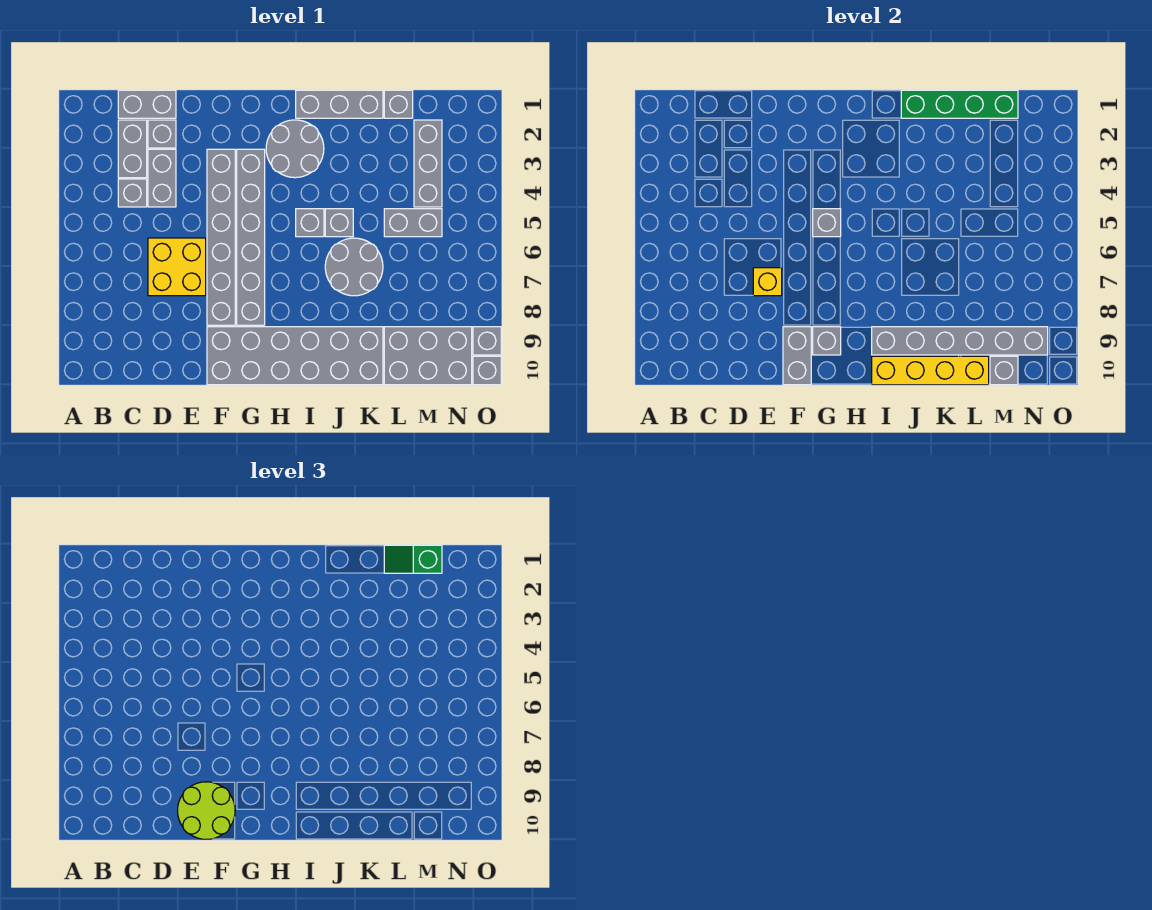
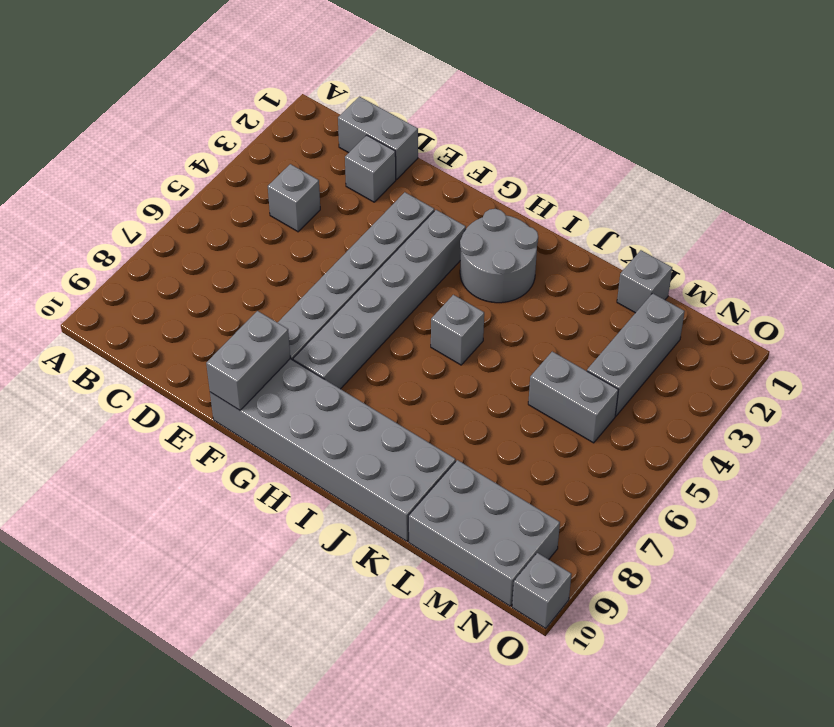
none -> grey brick C2:C3 level 1
none -> grey brick D3:D4 level 1
none -> yellow brick D6:E7 level 1
none -> grey brick I1:K1 level 1

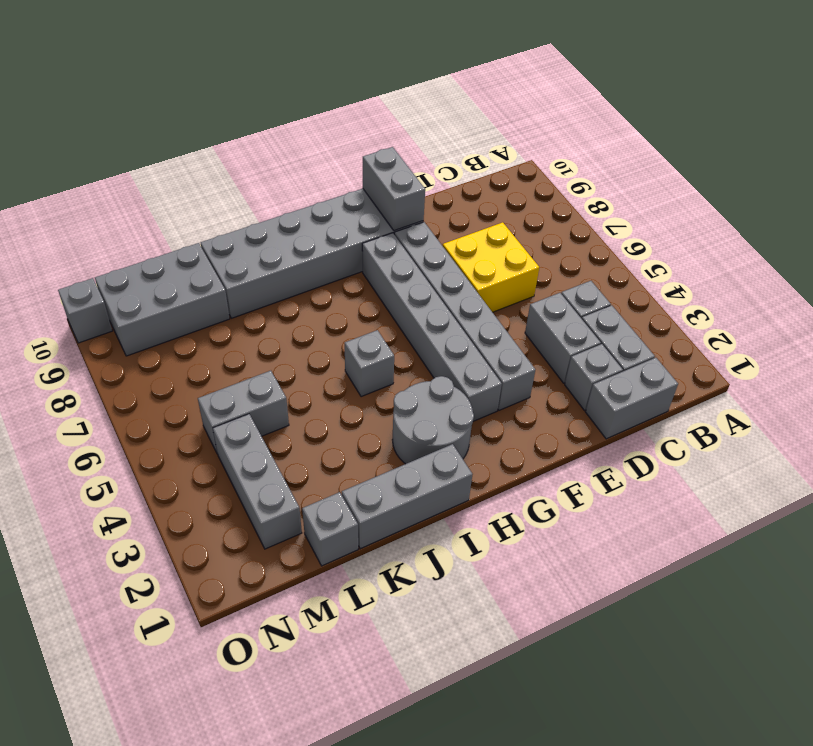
none -> grey brick J5 level 1
none -> grey round brick J6:K7 level 1
none -> grey brick O9 level 1
none -> yellow brick E7 level 2

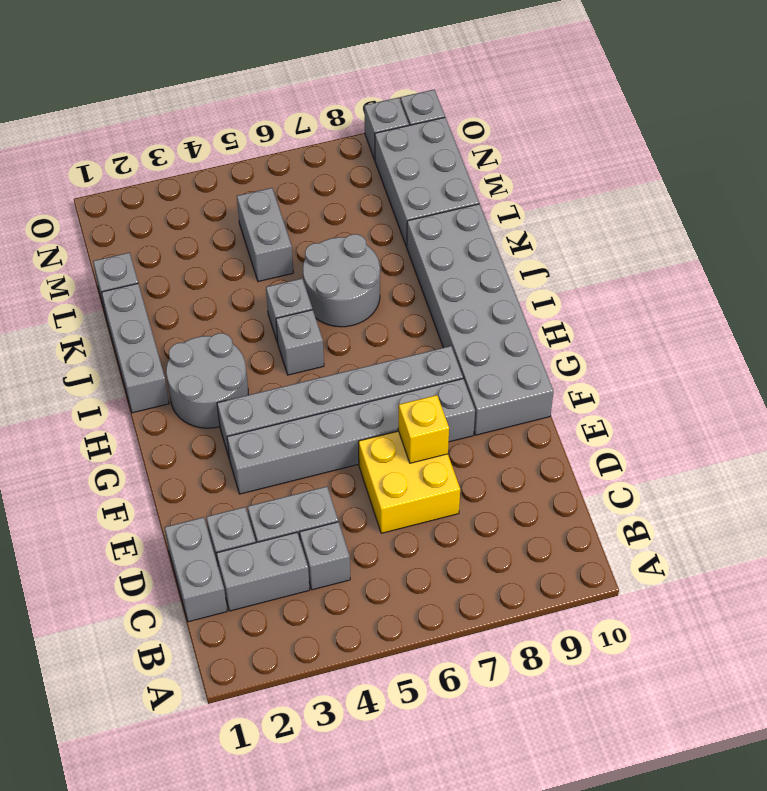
none -> grey brick M2:M4 level 1
none -> grey brick F9:F10 level 2
none -> grey brick G5 level 2
none -> grey brick G9 level 2

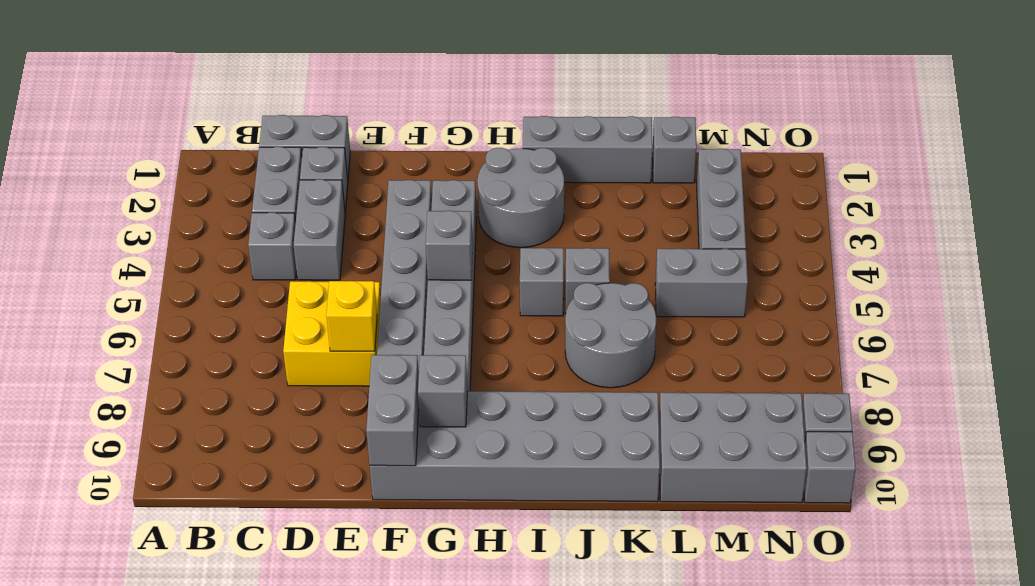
none -> grey brick I9:N9 level 2
none -> yellow brick I10:L10 level 2
none -> green brick J1:M1 level 2
none -> grey brick M10 level 2

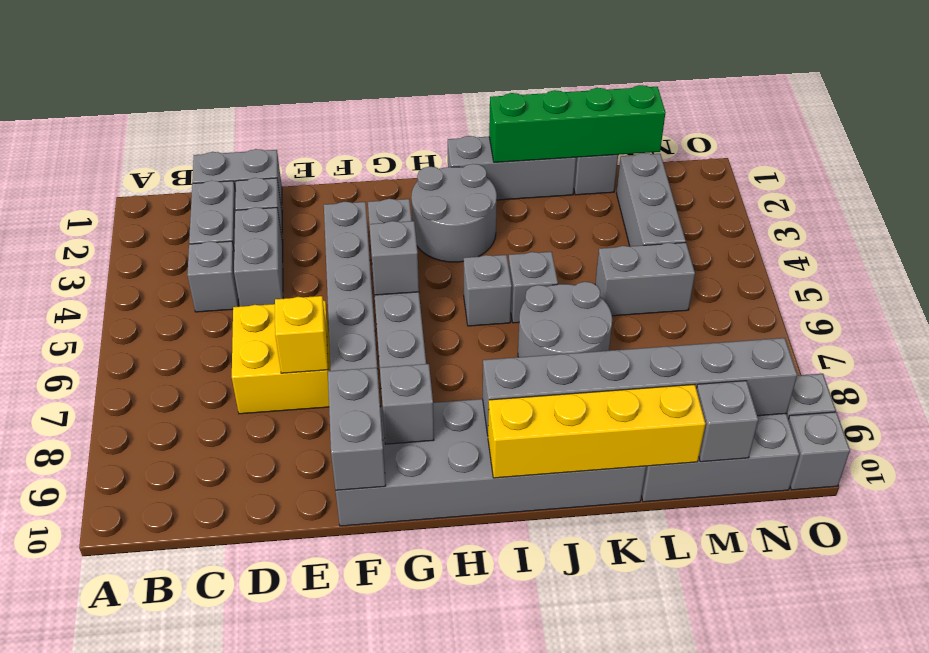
none -> lime round brick E9:F10 level 3
none -> green slope L1:M1 level 3 top M

